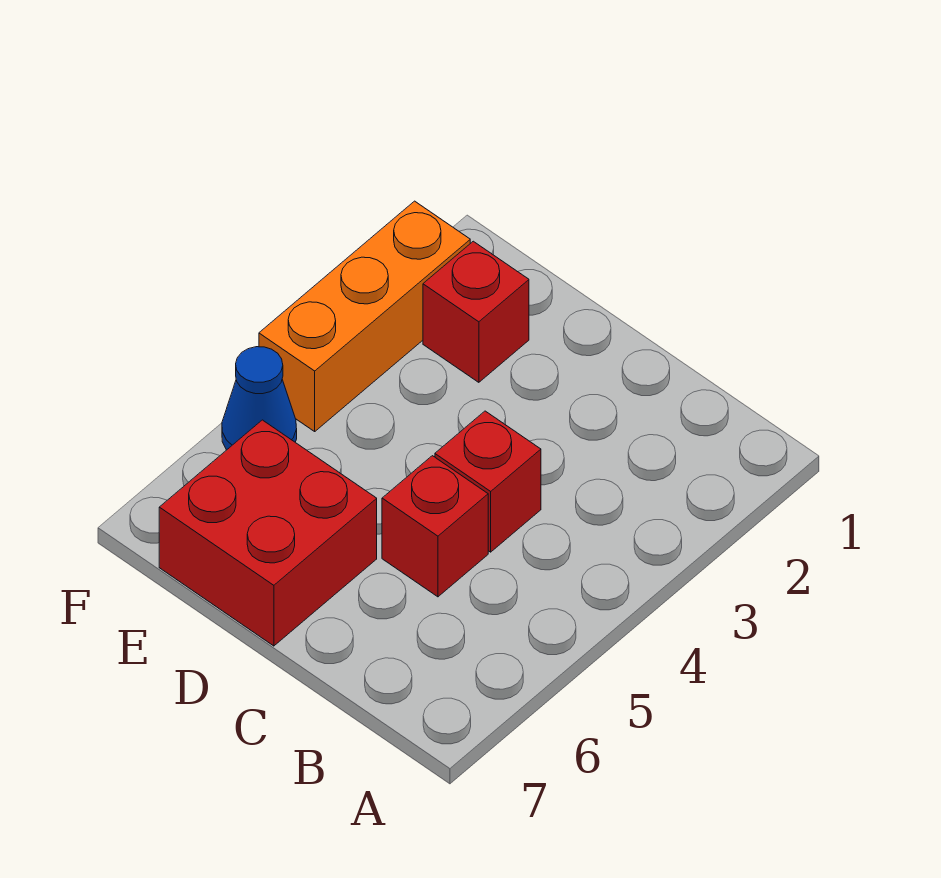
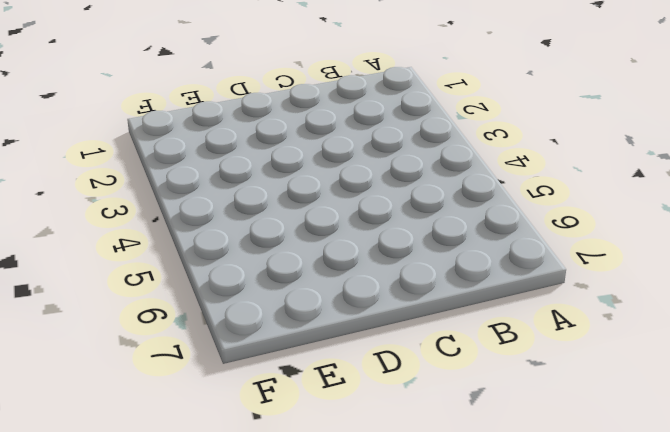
none -> red brick C4 level 1
none -> red brick C5 level 1

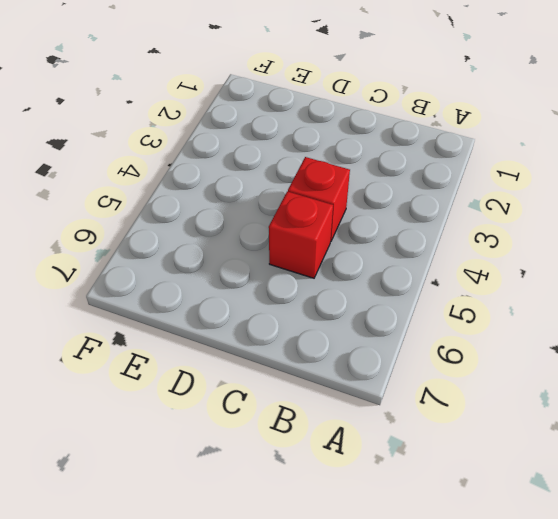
none -> red brick D6:E7 level 1
none -> red brick E2 level 1

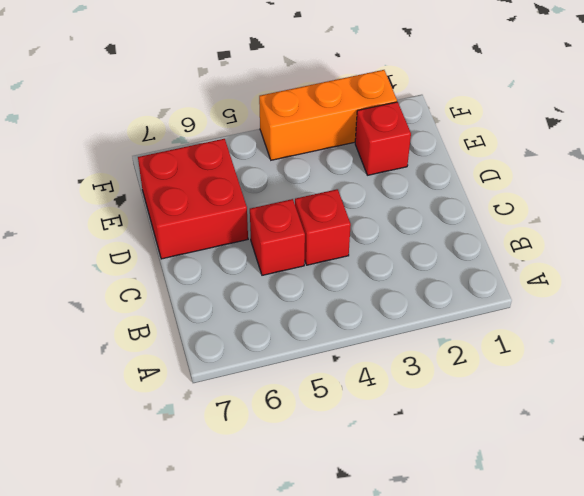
none -> blue cone F5 level 1

